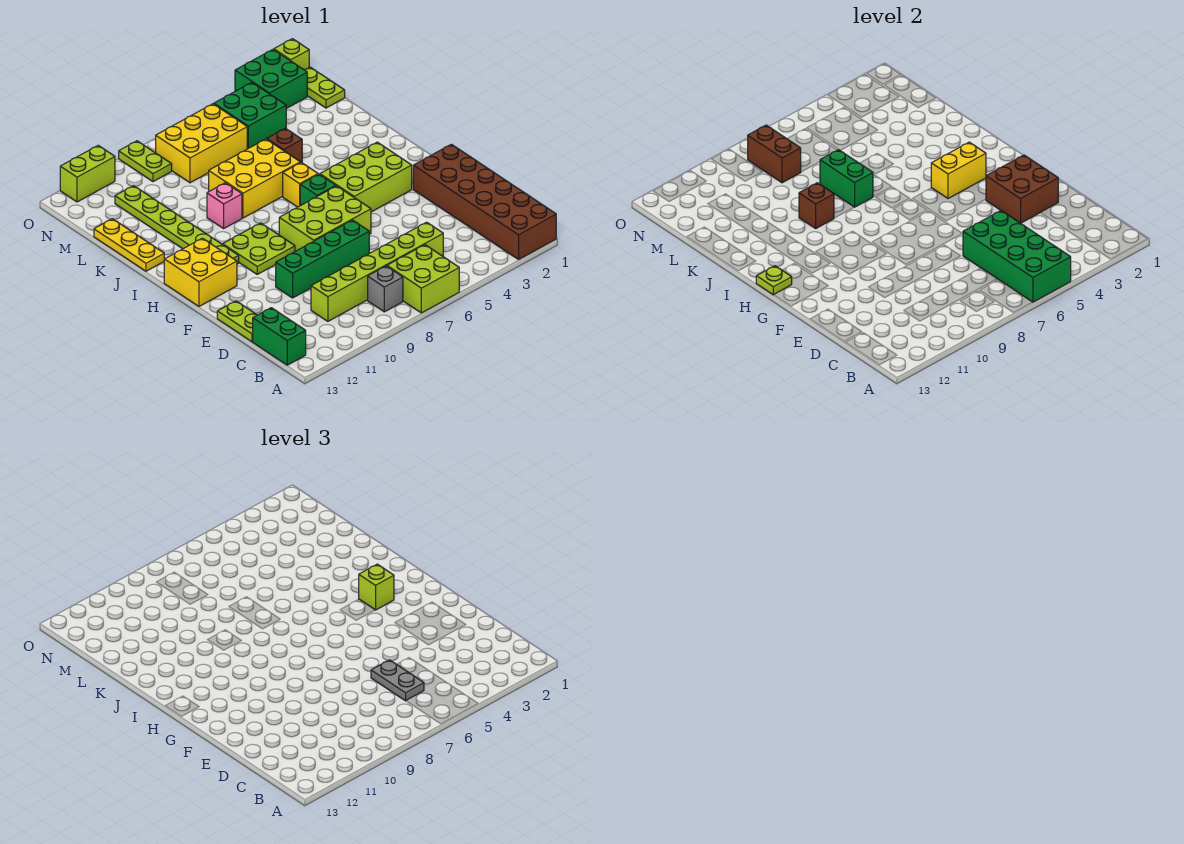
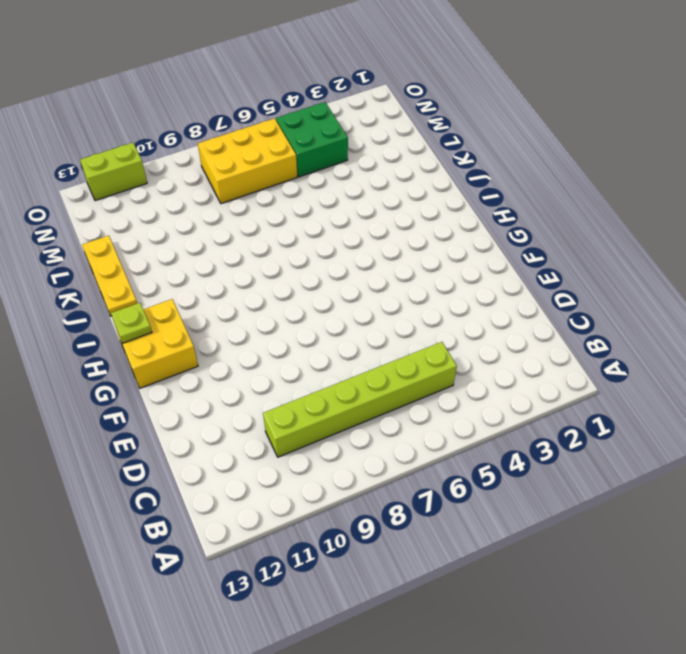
none -> brown brick A1:F2 level 1
none -> lime brick A6:B7 level 1
none -> grey brick B8 level 1
none -> green brick B13:C13 level 1

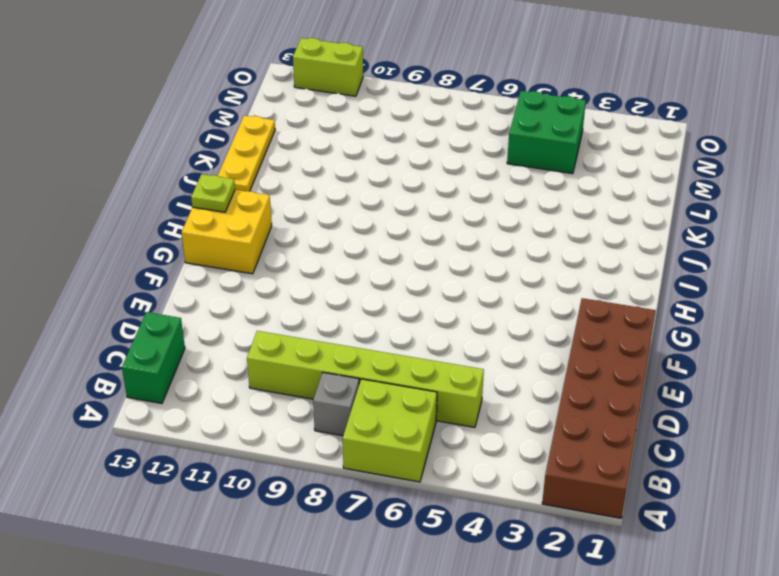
none -> lime plate D13:E13 level 1
none -> green brick E7:E10 level 1
none -> lime brick F6:G8 level 1
none -> lime brick G3:H5 level 1

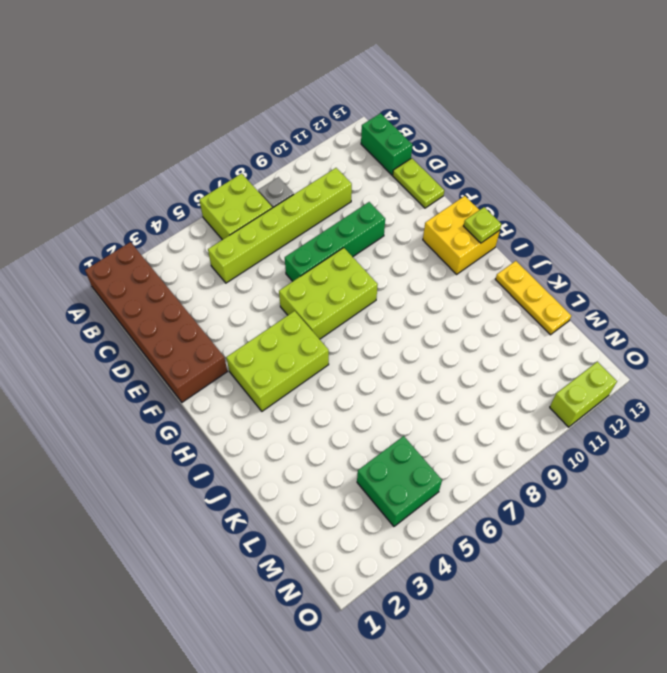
none -> lime plate G9:H10 level 1
none -> green brick H6 level 1
none -> lime plate H11:M11 level 1
none -> yellow brick I6 level 1

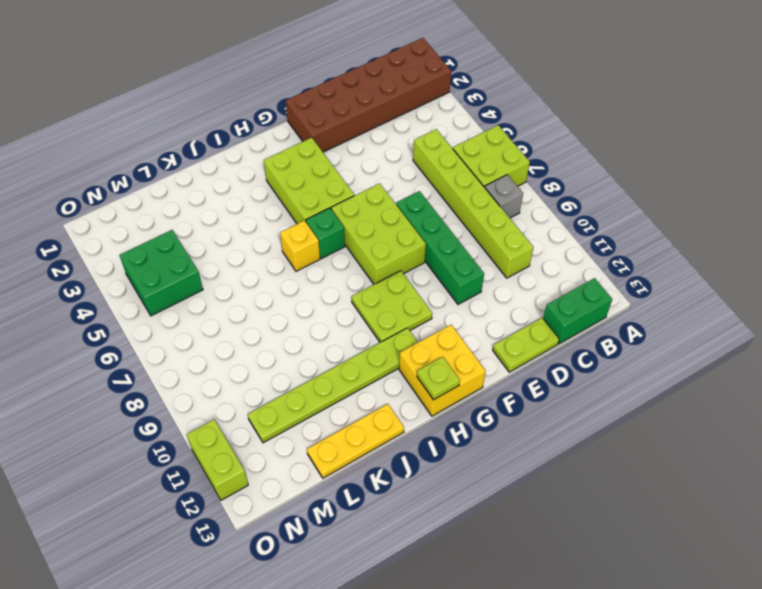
none -> yellow brick J6:K8 level 1
none -> pink brick J9 level 1
none -> brown brick K5 level 1
none -> lime plate M1:N1 level 1

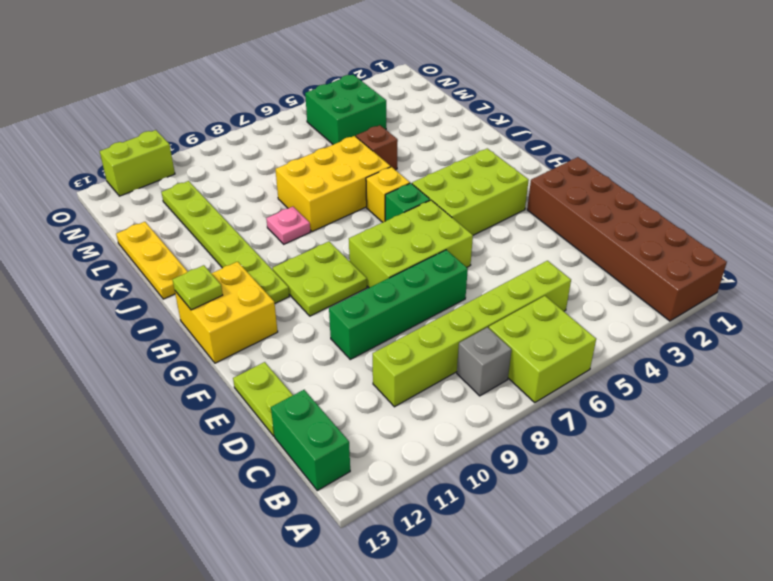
pink plate J9 level 1 -> pink brick J9 level 1
none -> lime plate M1:N1 level 1
none -> yellow brick M6:N8 level 1
none -> green brick N2:O3 level 1
none -> lime plate N9:O9 level 1

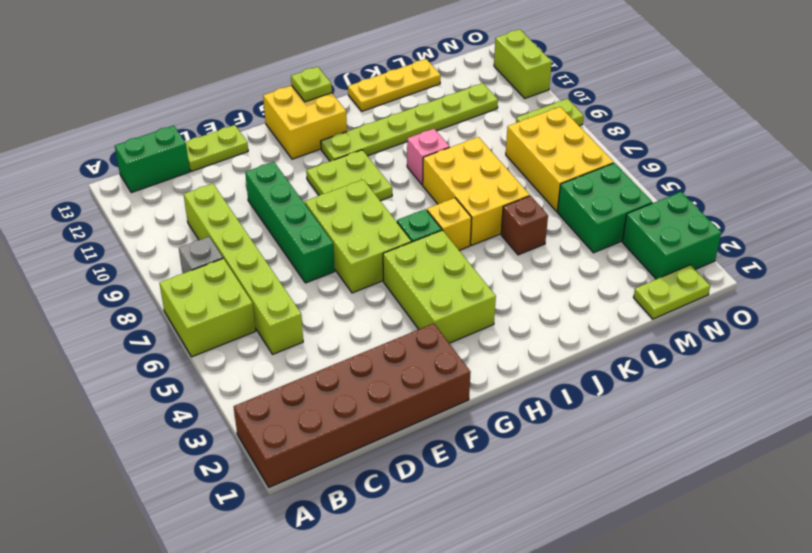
none -> lime brick O1 level 1
none -> green brick A5:D6 level 2
none -> brown brick E2:F3 level 2
none -> yellow brick H3:H4 level 2

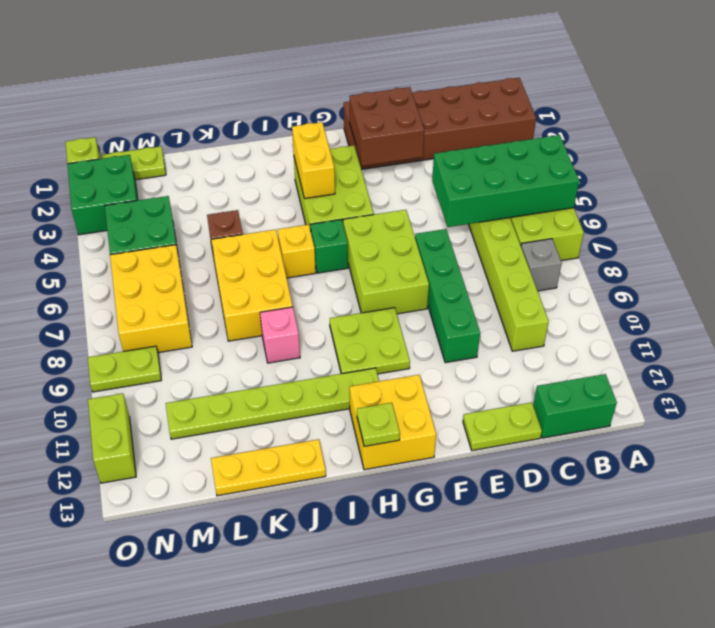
none -> green brick J7:K7 level 2
none -> brown brick J9 level 2
none -> brown brick M8:N8 level 2
none -> grey plate C6:D6 level 3

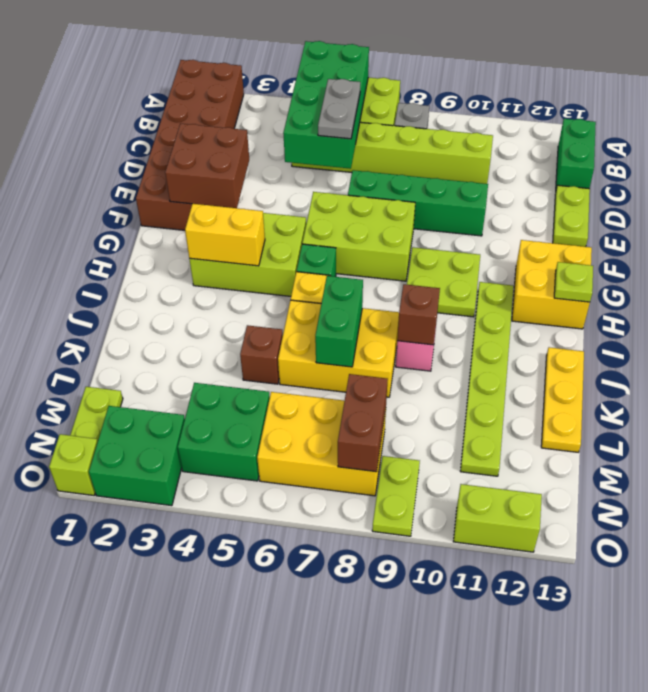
none -> lime brick H3 level 3

